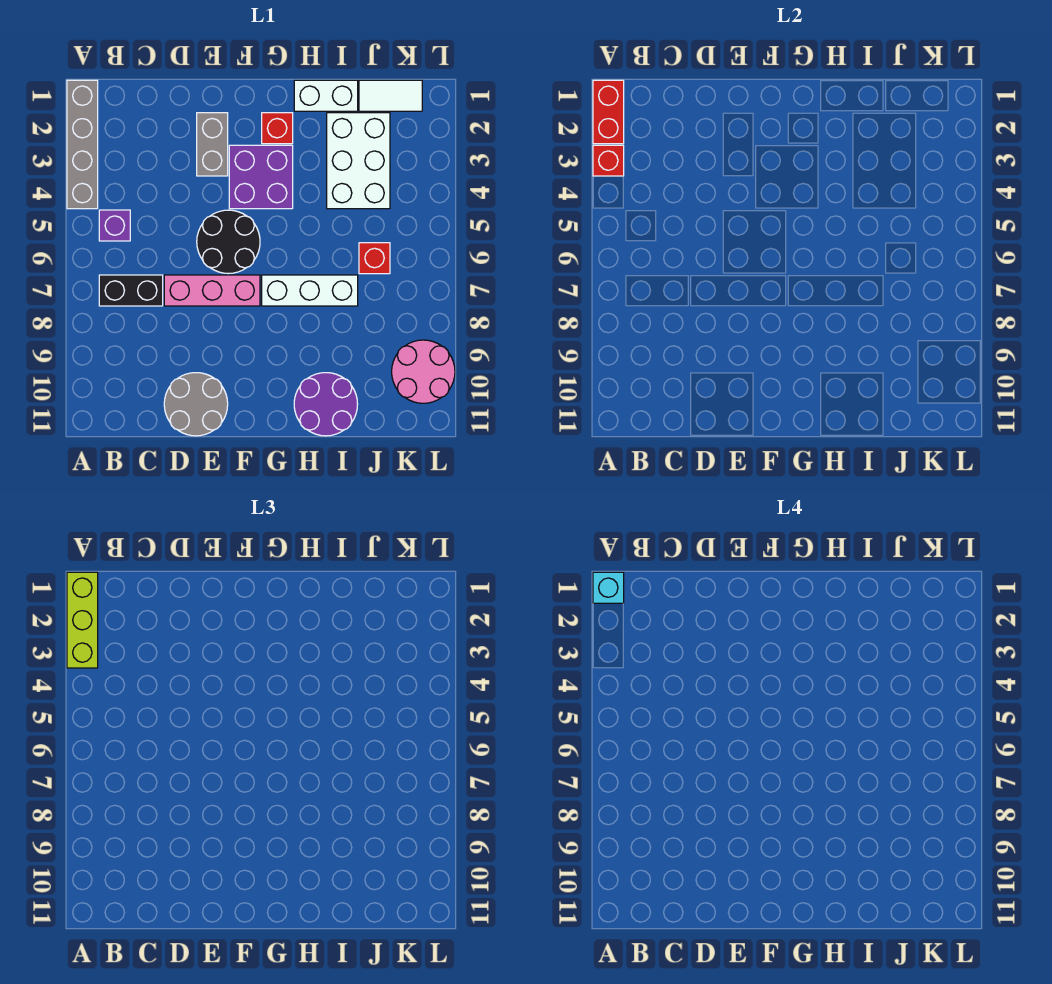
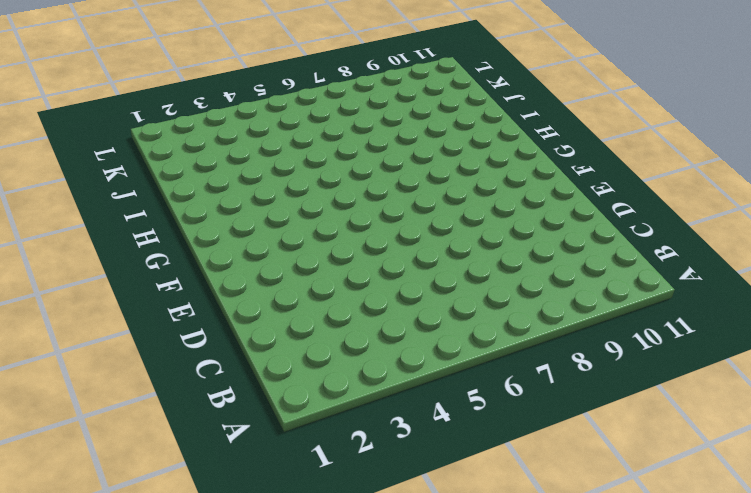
none -> grey brick A1:A4 level 1
none -> purple brick B5 level 1
none -> black brick B7:C7 level 1

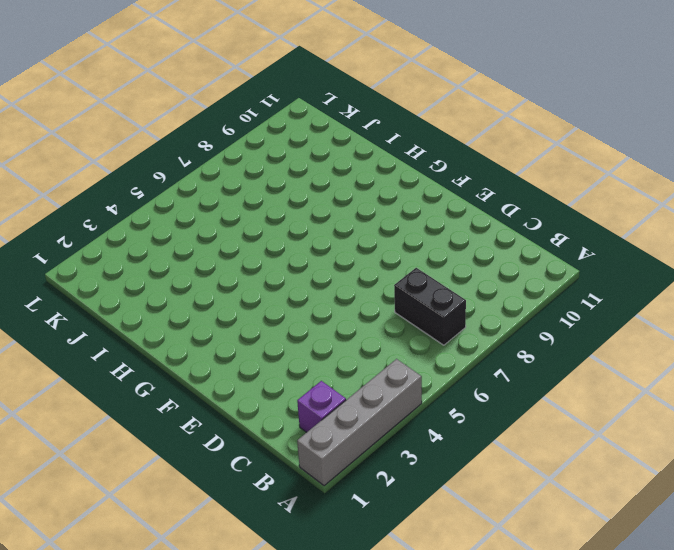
purple brick B2 level 1 -> purple brick B5 level 1
none -> pink brick D7:F7 level 1
none -> grey round brick D10:E11 level 1
none -> grey brick E2:E3 level 1

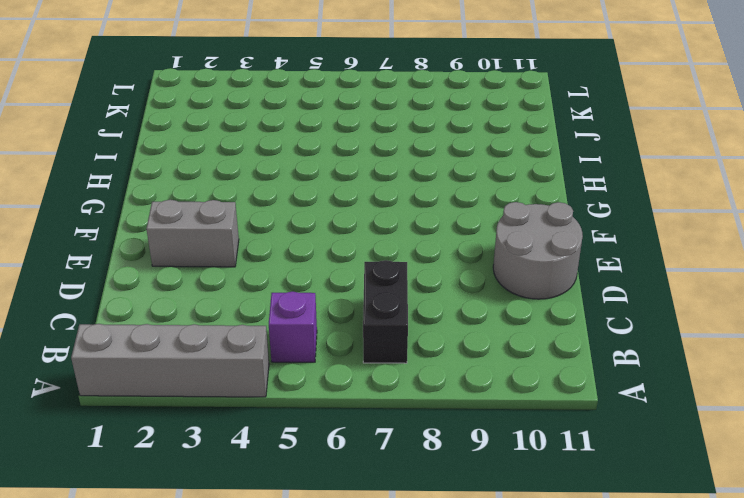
none -> pink brick D7:F7 level 1
none -> black round brick E5:F6 level 1
none -> purple brick F3:G4 level 1

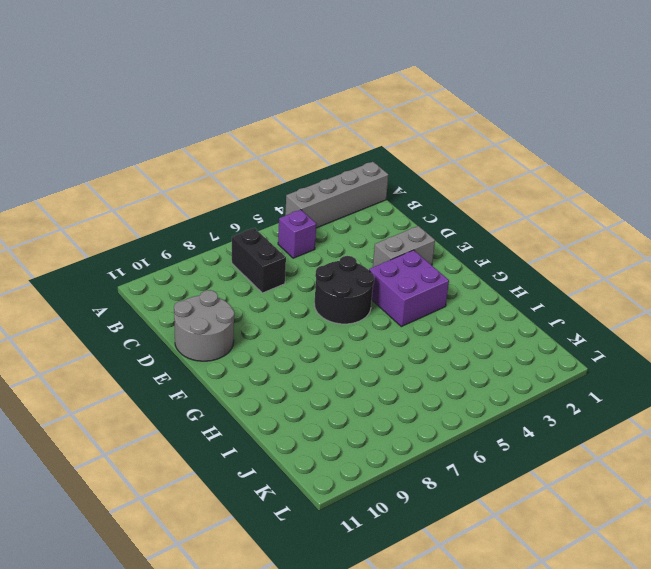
none -> pink brick D7:F7 level 1
none -> red brick G2 level 1
none -> white brick G7:I7 level 1

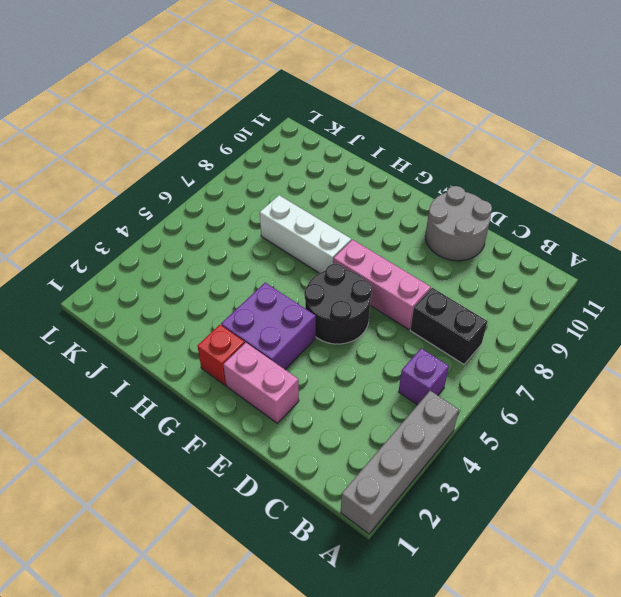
pink brick E2:F2 level 1 -> grey brick E2:E3 level 1
none -> white brick H1:I1 level 1
none -> purple round brick H10:I11 level 1
none -> white brick I2:J4 level 1

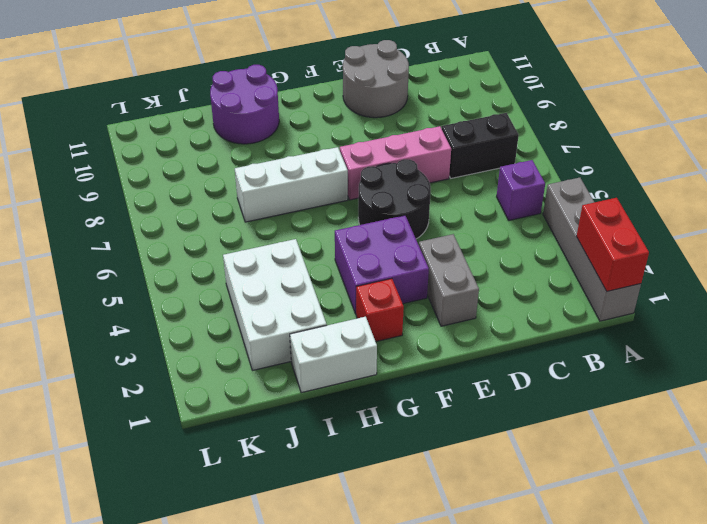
none -> white tile J1:K1 level 1
none -> red brick J6 level 1
none -> pink round brick K9:L10 level 1

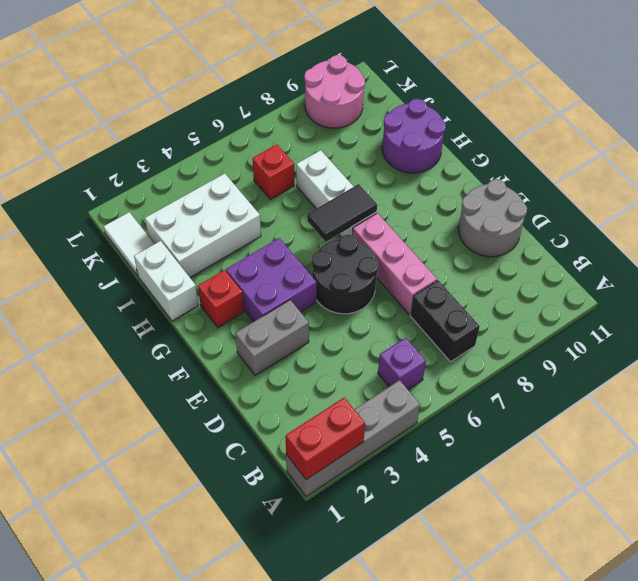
black tile G6:G7 level 2 -> none
none -> red brick A3 level 2
none -> lime brick A1:A3 level 3
none -> cyan brick A1 level 4

